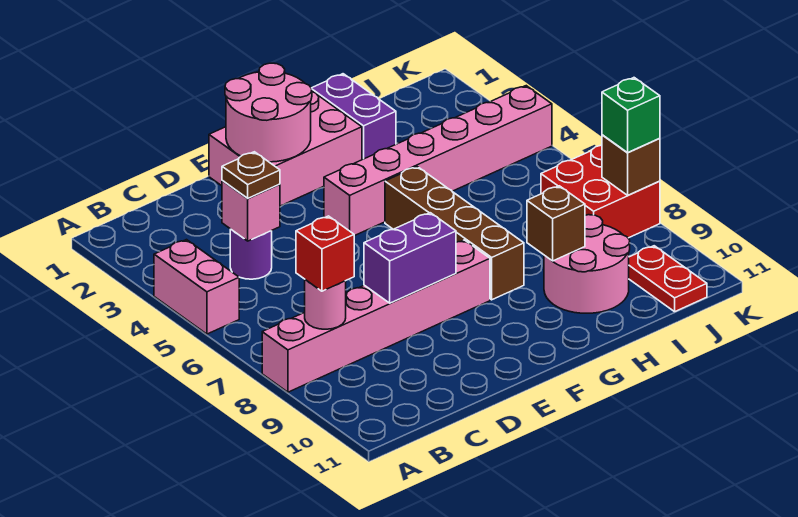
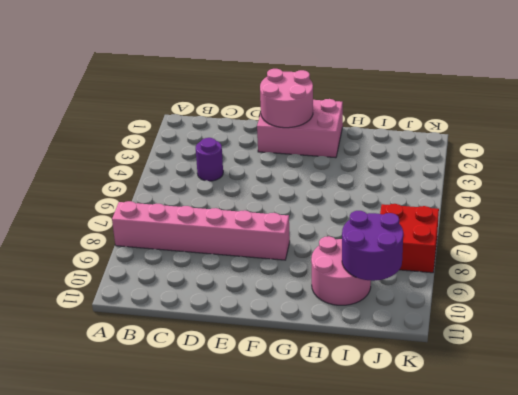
purple round brick I9:J10 level 2 -> none
none -> pink brick A4:A5 level 1
none -> pink brick F4:K4 level 1
none -> brown brick G5:G8 level 1

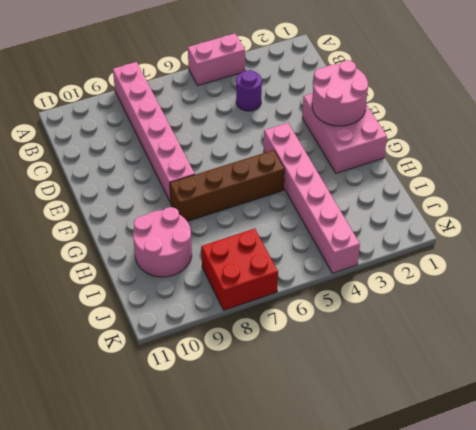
none -> purple brick H1:H2 level 1
none -> red plate J10:J11 level 1
none -> pink round brick B8 level 2

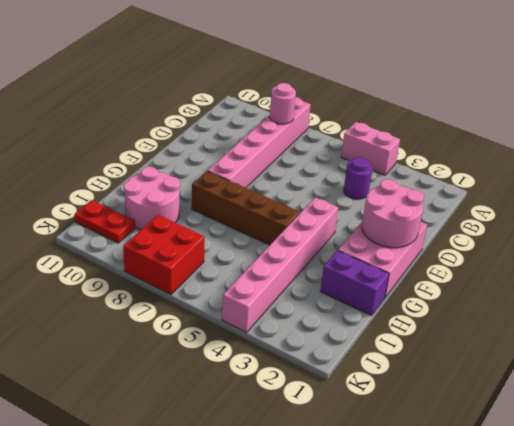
none -> pink brick C4 level 2
none -> purple brick D8:E8 level 2
none -> brown brick H9 level 2

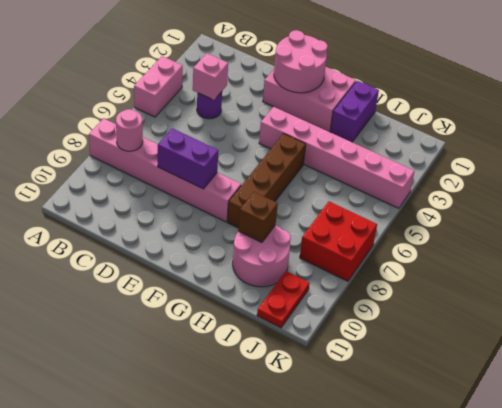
none -> brown brick K8 level 2
none -> red brick B8 level 3
none -> brown plate C4 level 3

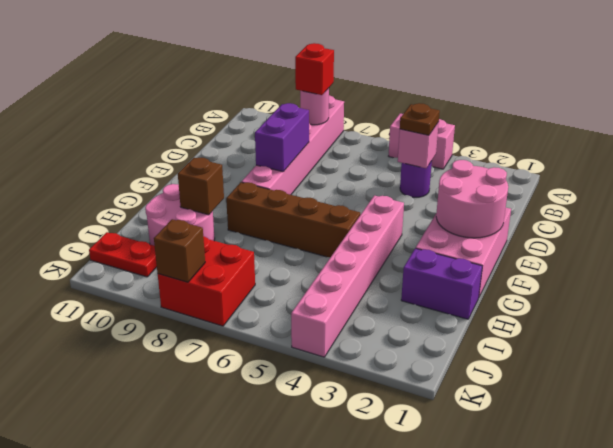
none -> green brick K8 level 3

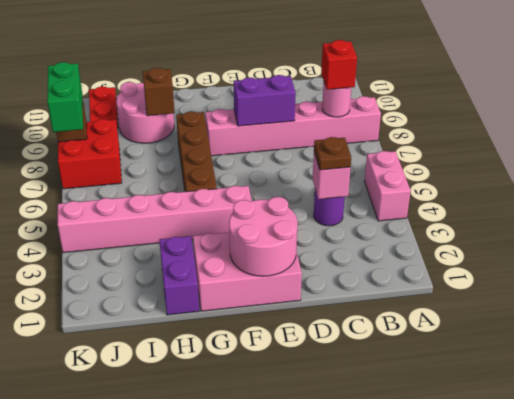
green brick K7:K8 level 3 -> green brick K8 level 3

